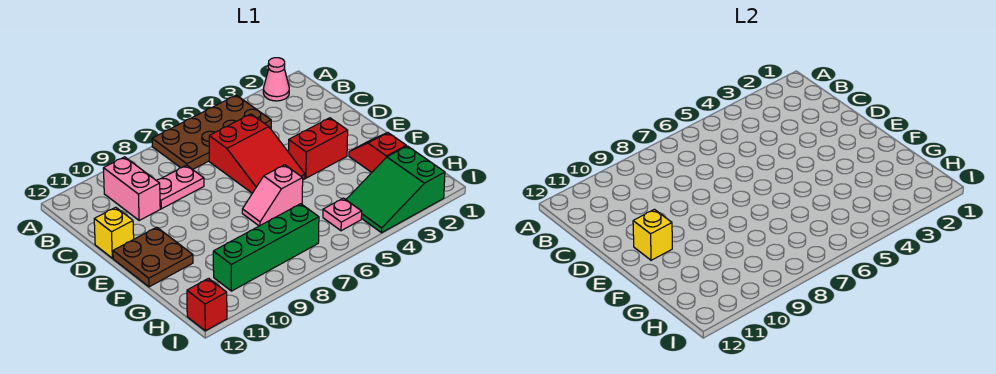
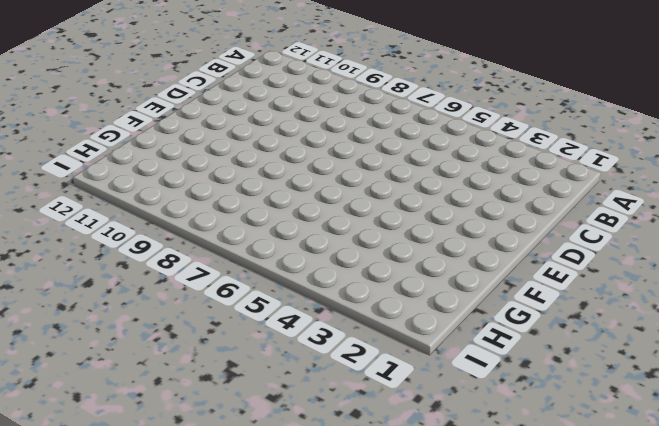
none -> pink cone A2 level 1
none -> brown plate A4:B7 level 1
none -> pink brick B10:C10 level 1

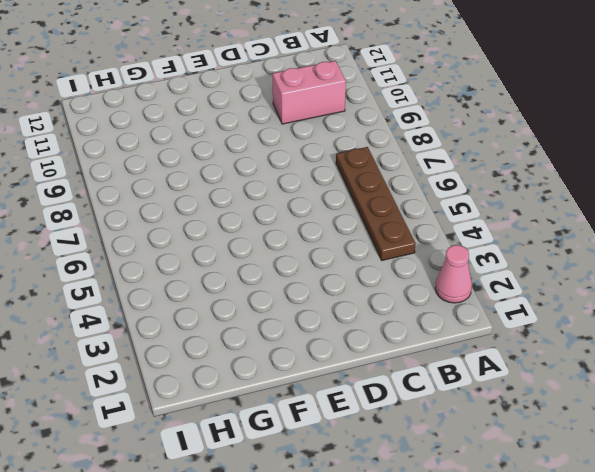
brown plate B4:B7 level 1 -> brown plate A4:B7 level 1
none -> red slope C5:E6 level 1 top C
none -> pink plate C8:C9 level 1
none -> yellow brick D12 level 1

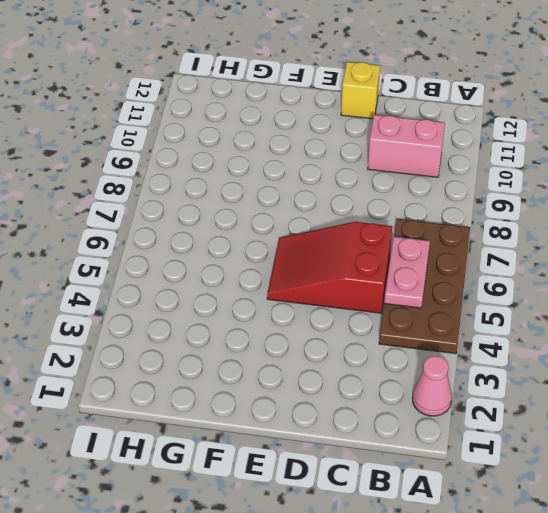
pink plate B5:B6 level 2 -> pink plate C8:C9 level 1
none -> red brick E3:E4 level 1
none -> brown plate E11:F12 level 1
none -> red slope F2:G2 level 1 top G

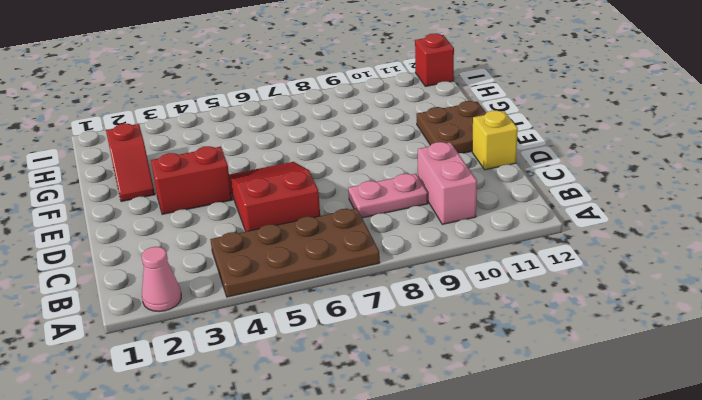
none -> pink slope F6:F7 level 1 top 6
none -> green slope H2:I4 level 1 top 2
none -> pink plate H5 level 1

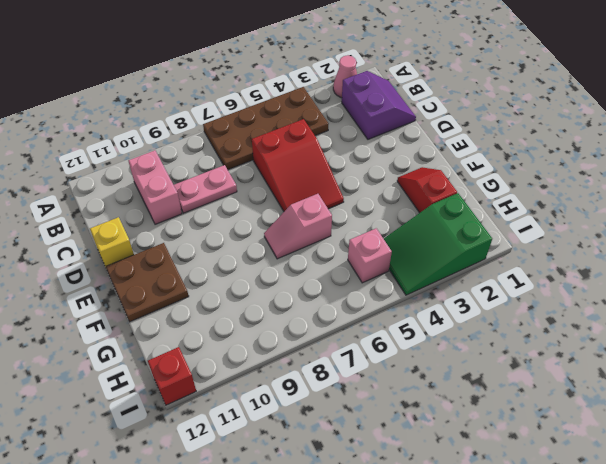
purple slope B1:C2 level 1 top 2 -> none
pink brick H5 level 1 -> pink plate H5 level 1
none -> red brick E3:E4 level 1
none -> green brick H7:H10 level 1
none -> yellow brick E11 level 2

